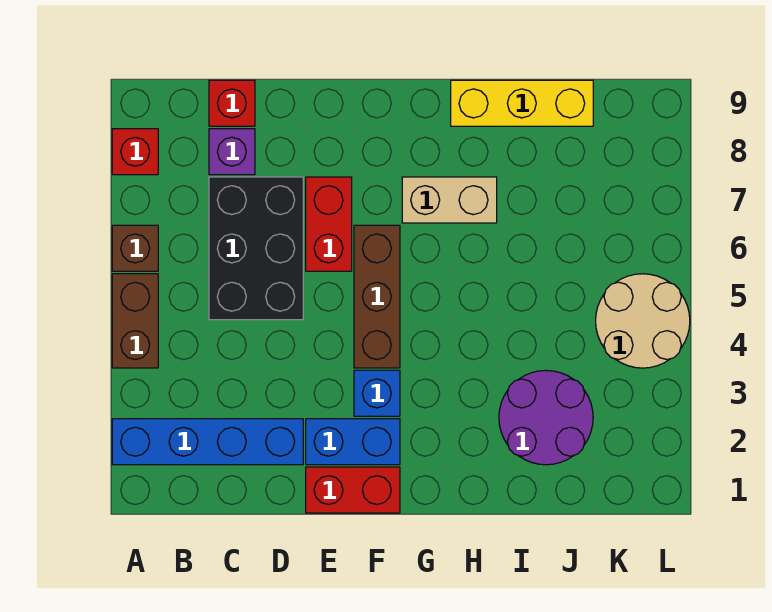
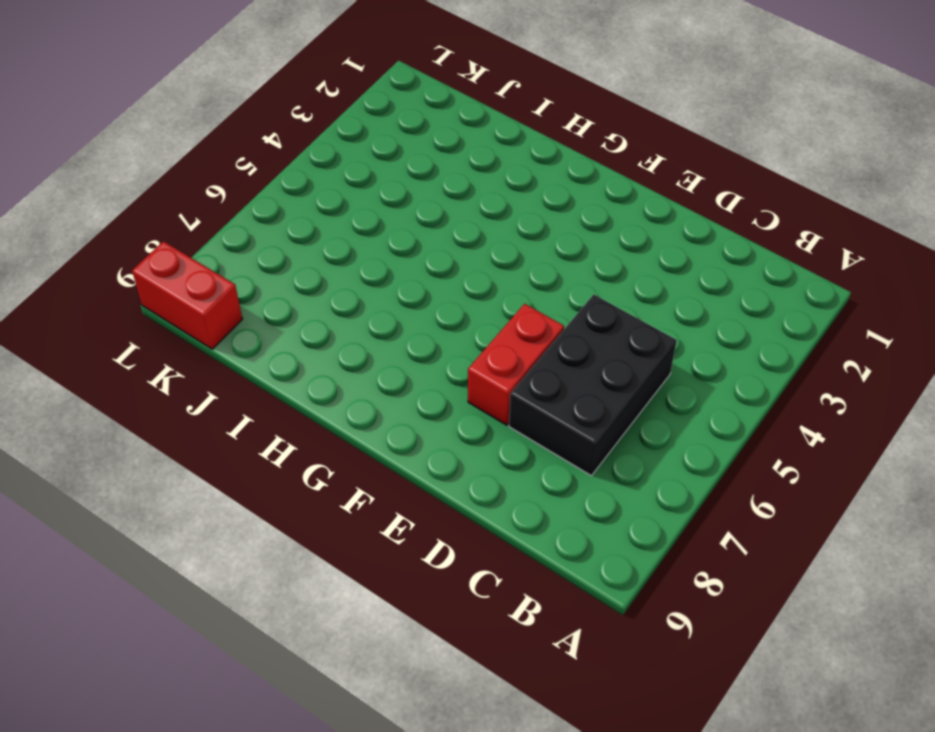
red brick K9:L9 level 1 -> red brick E1:F1 level 1
none -> blue brick A2:D2 level 1
none -> brown brick A4:A5 level 1
none -> brown brick A6 level 1

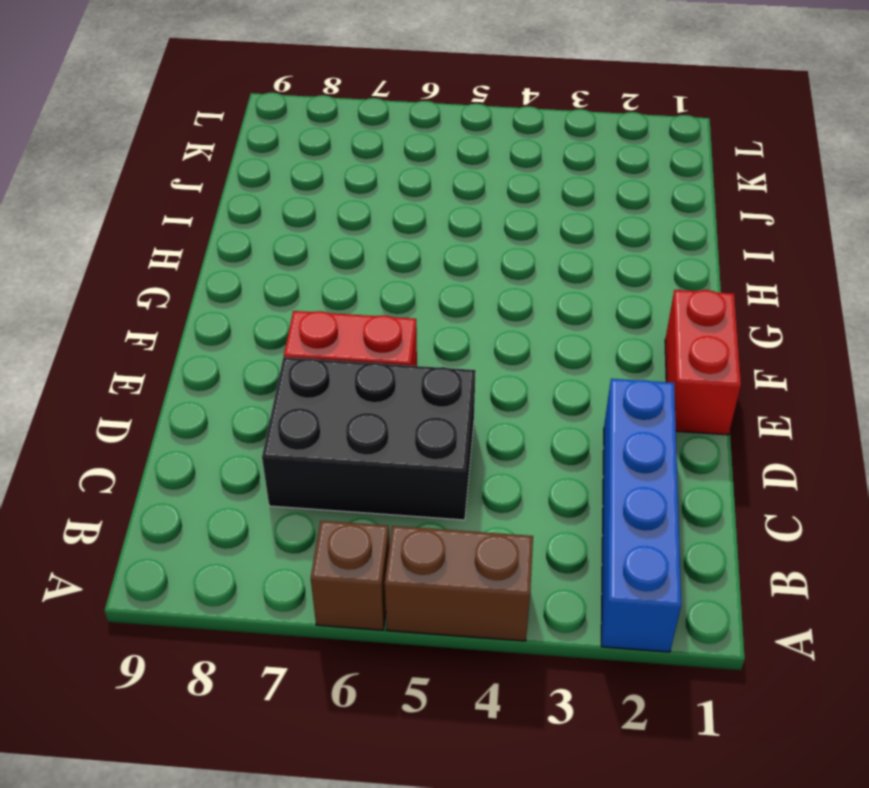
none -> red brick A8 level 1
none -> purple brick C8 level 1
none -> red brick C9 level 1

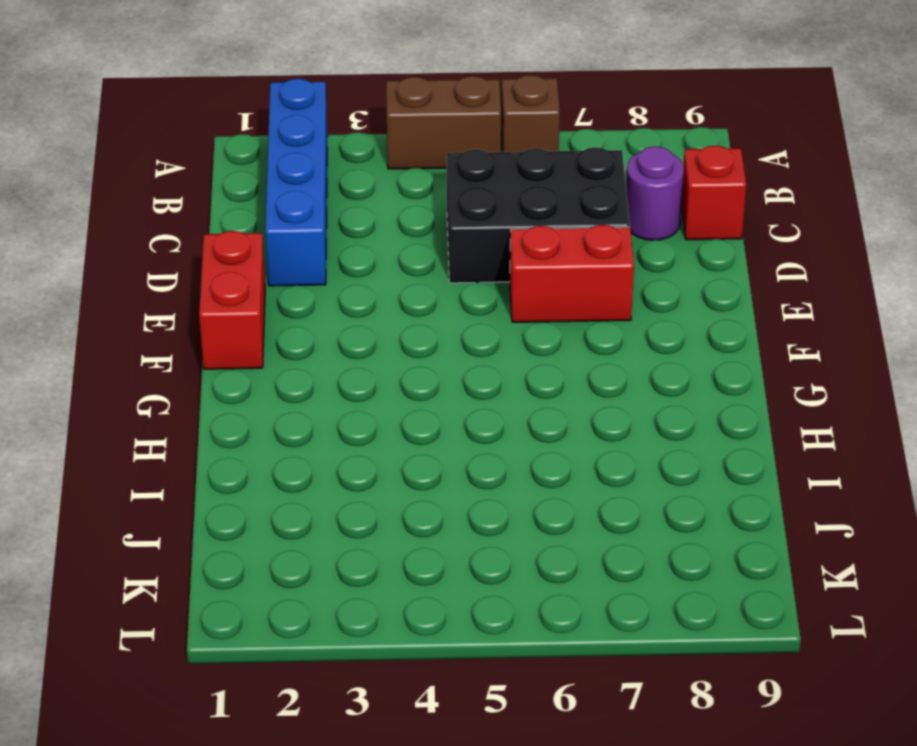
purple round brick C8 level 1 -> purple brick C8 level 1
none -> red brick A8 level 1
none -> blue brick E2:F2 level 1
none -> blue brick F3 level 1

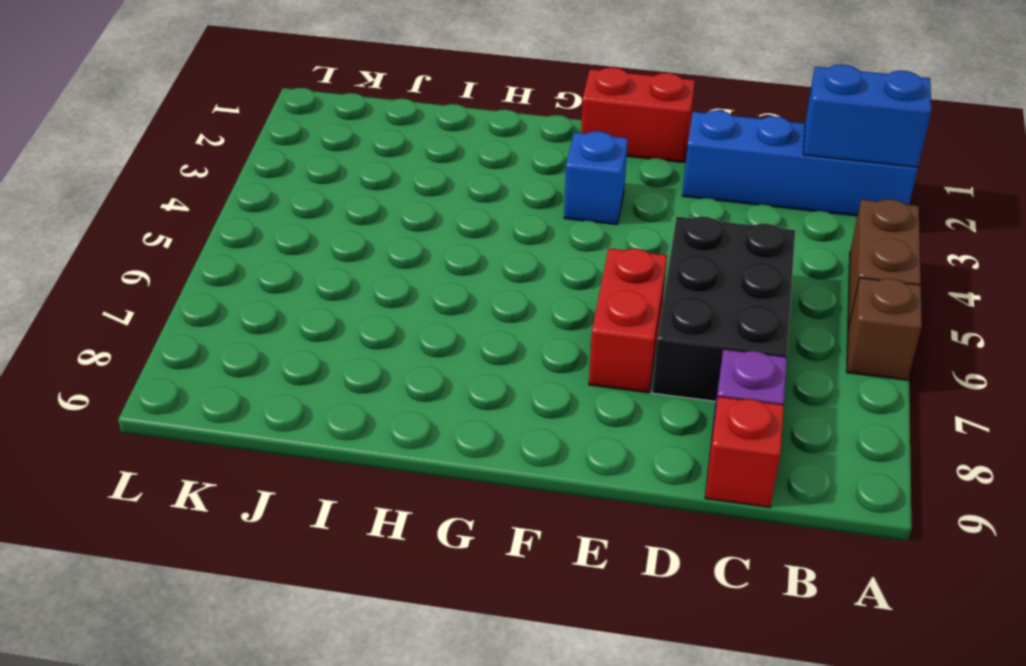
blue brick A2:B2 level 2 -> blue brick E2:F2 level 1
none -> red brick A8 level 1
none -> brown brick F4:F6 level 1
none -> tan brick G7:H7 level 1

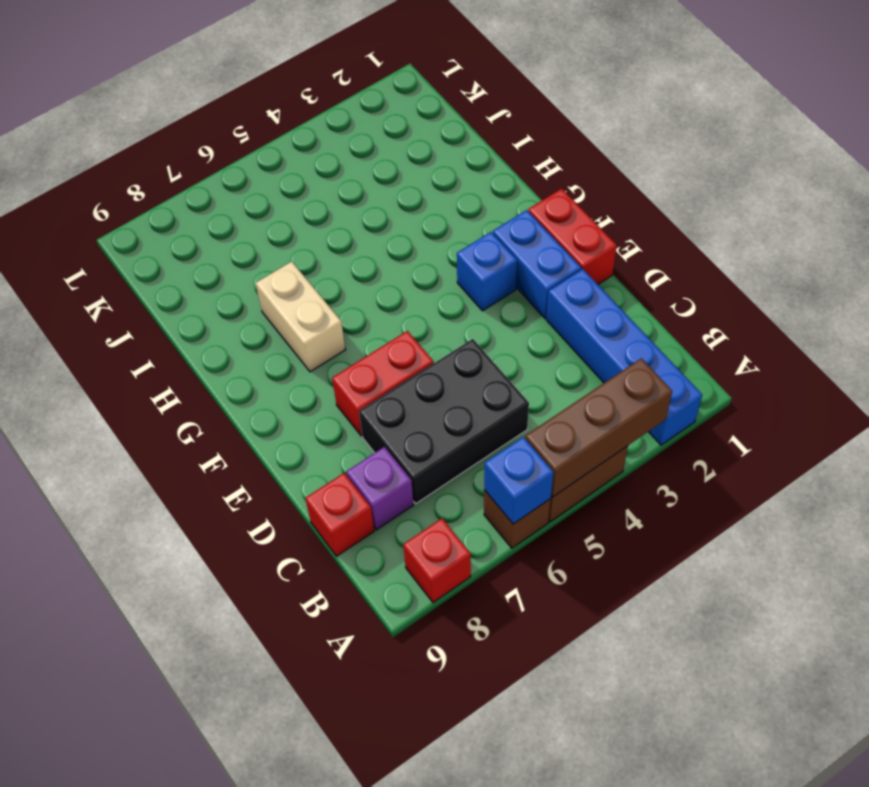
brown brick A3:A5 level 2 -> brown brick F4:F6 level 1
blue brick A6 level 2 -> none
none -> yellow brick H9:J9 level 1
none -> purple round brick I2:J3 level 1
none -> tan round brick K4:L5 level 1

